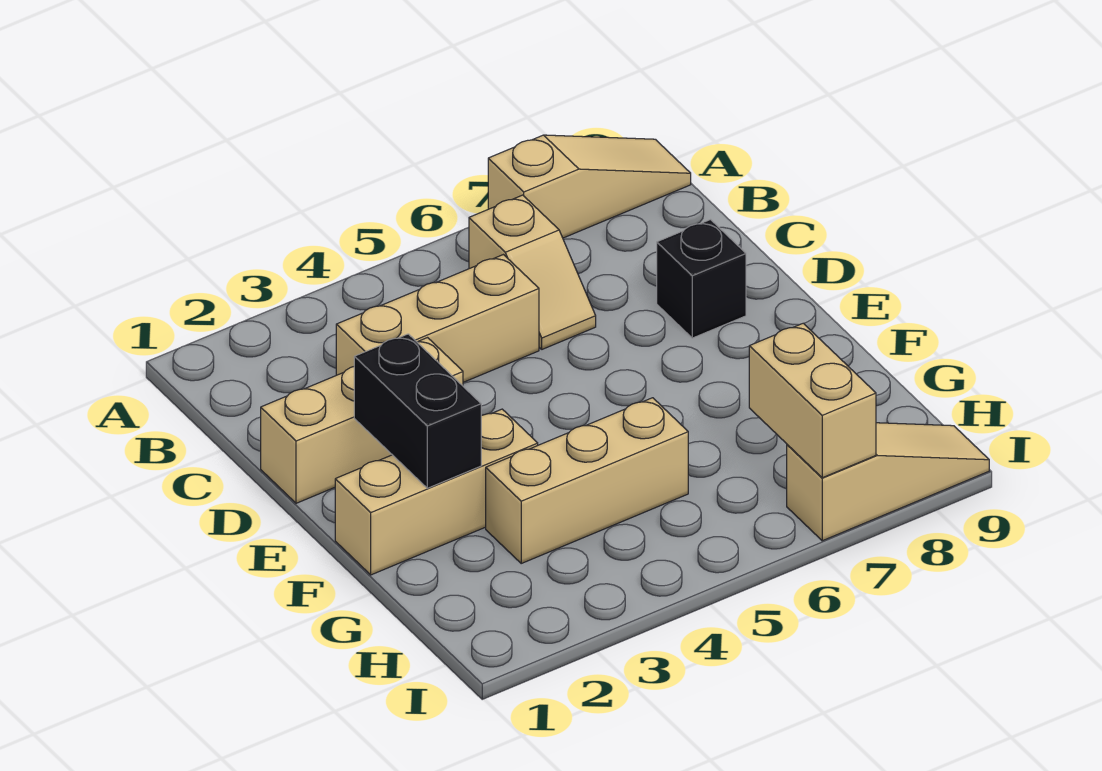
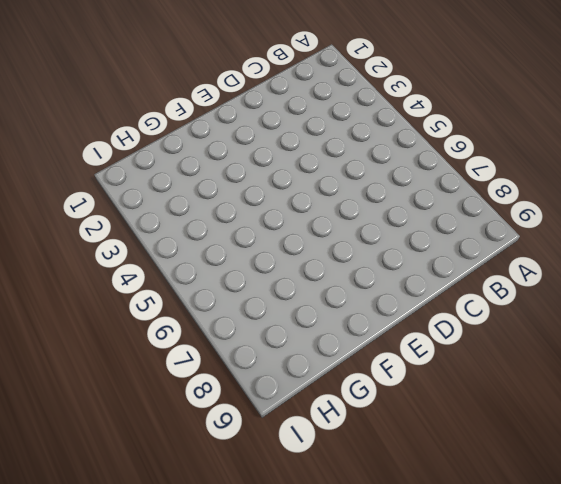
none -> tan slope A7:A9 level 1 top 7
none -> tan slope B6:C6 level 1 top B

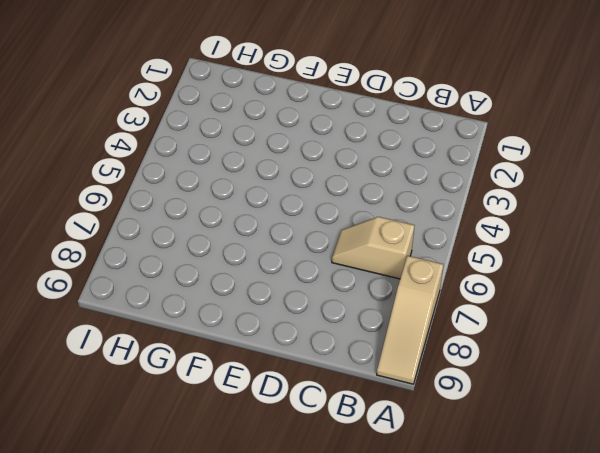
none -> tan brick C3:C5 level 1
none -> tan brick D1:D3 level 1

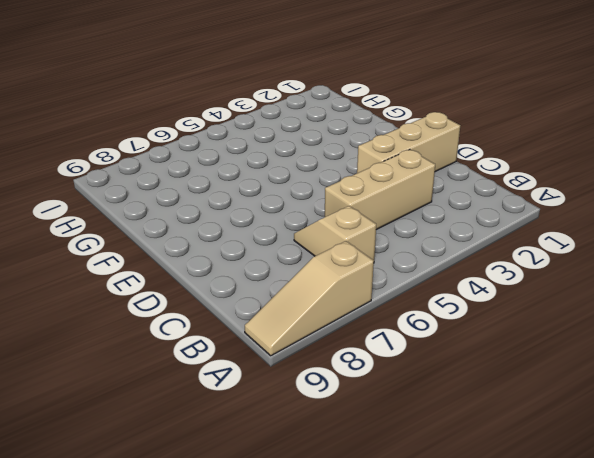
none -> black brick D8 level 1
none -> tan brick F1:F3 level 1

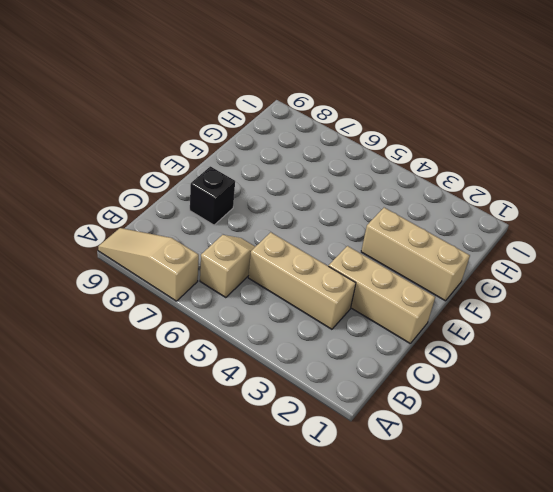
none -> tan brick G3:G5 level 1
none -> tan slope I7:I9 level 1 top 7

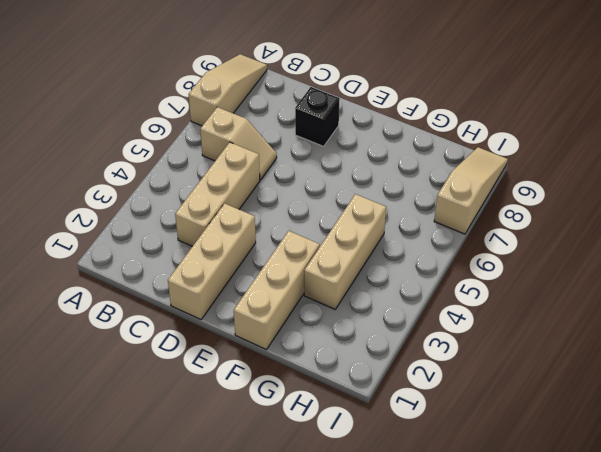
none -> black brick E2:F2 level 2
none -> tan brick H7:I7 level 2

